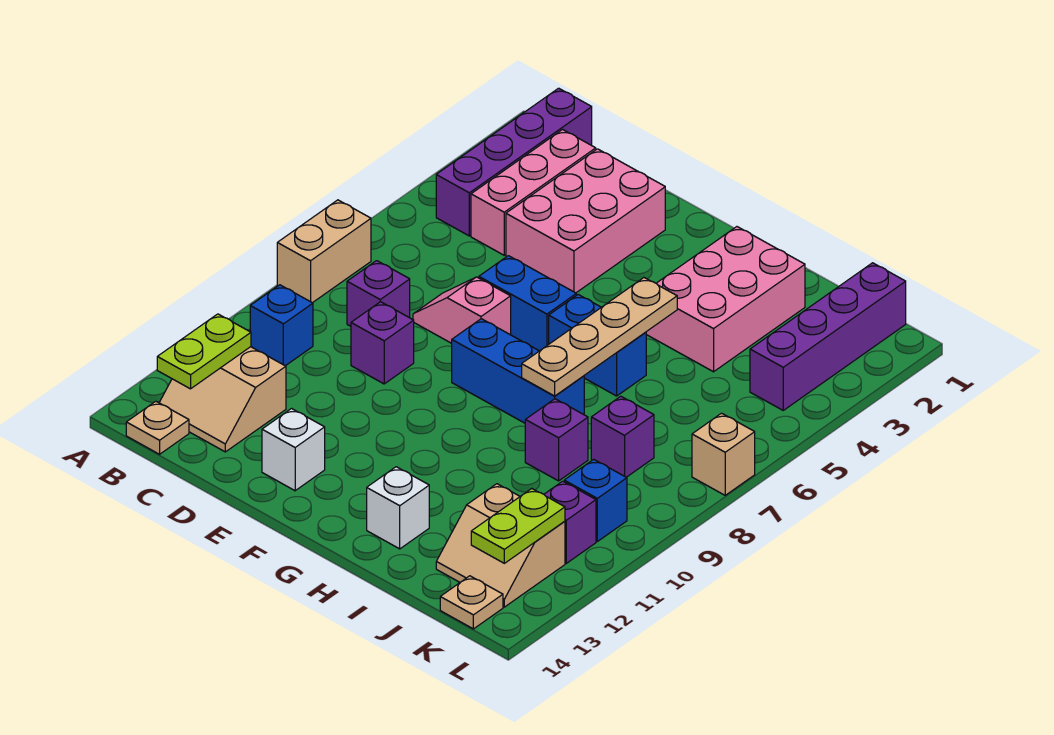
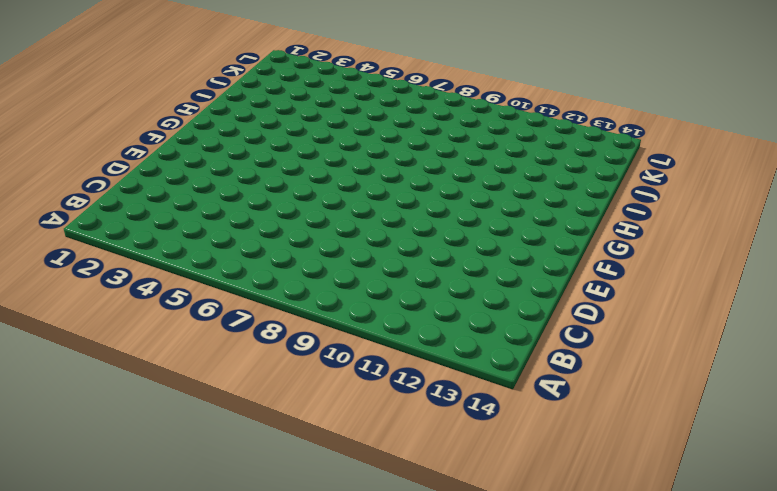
none -> tan brick A7:A8 level 1
none -> purple brick B1:B4 level 1
none -> blue brick B10 level 1

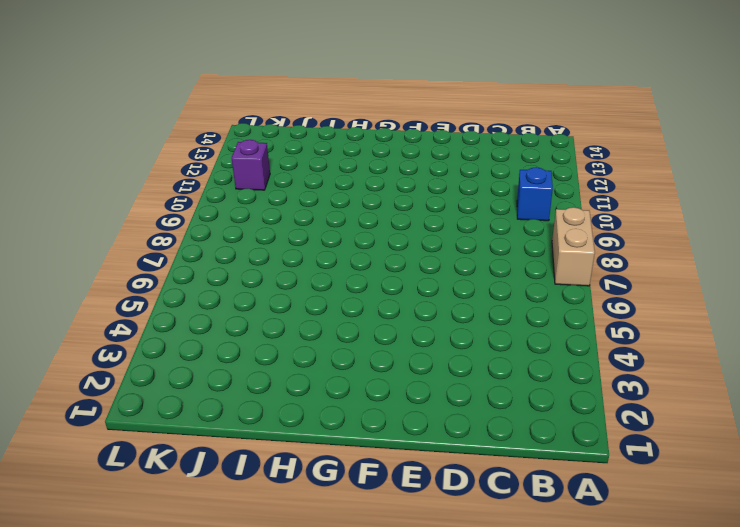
none -> purple brick B1:B4 level 1
none -> tan slope B12:C13 level 1 top 12
none -> tan plate B14 level 1

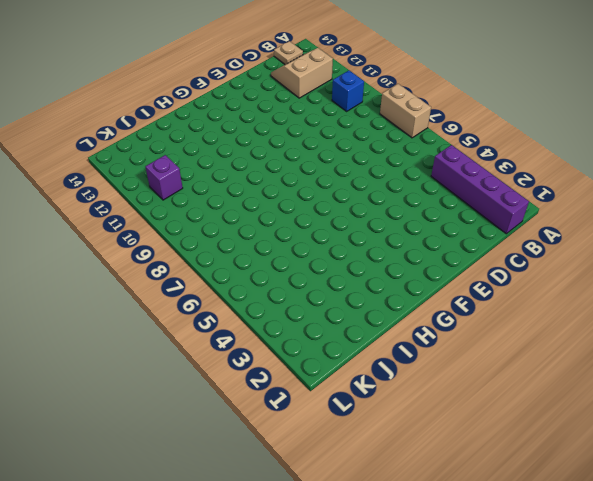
none -> pink brick C2:C4 level 1
none -> purple brick C8 level 1
none -> pink brick D2:E4 level 1

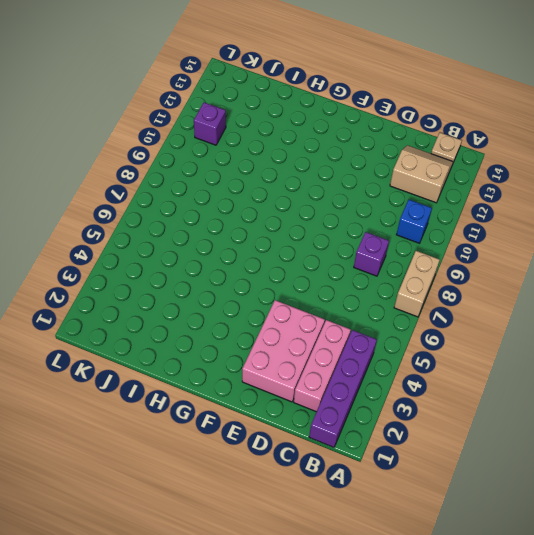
none -> pink slope D7:E7 level 1 top E
none -> purple brick D9 level 1
none -> blue brick E6:F6 level 1

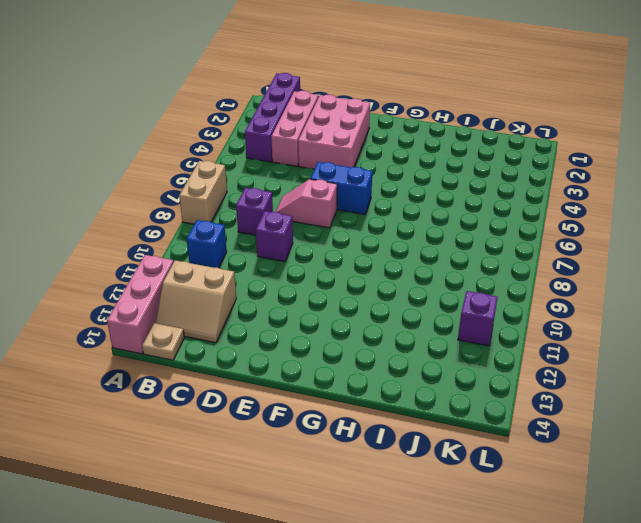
pink brick A12:A14 level 1 -> none
none -> white brick E13 level 1
none -> blue brick F8:H8 level 1
none -> blue brick G6:H6 level 1

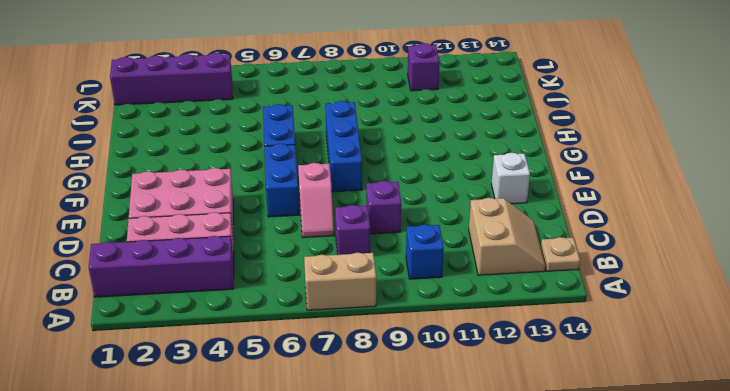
none -> pink brick H2:I4 level 1
none -> white brick H13 level 1
none -> purple brick I9 level 1

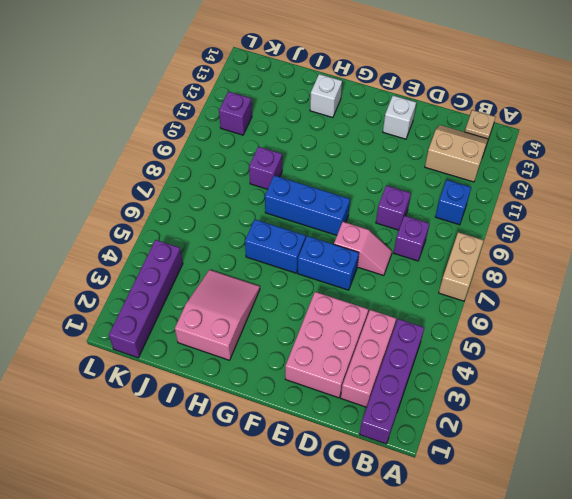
pink slope H2:I4 level 1 top 2 -> pink brick H2:I4 level 1
none -> purple brick J8 level 1
none -> tan slope J12:K13 level 1 top 12
none -> blue brick K10 level 1

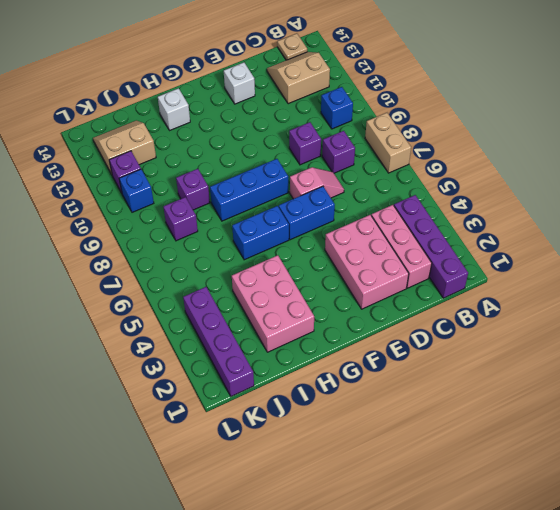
none -> tan plate K14 level 1
none -> tan brick L7 level 1
none -> lime plate B12:B13 level 2

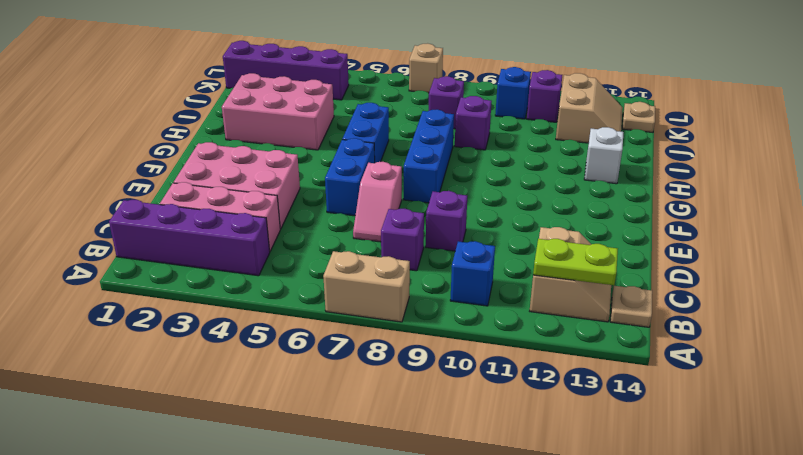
none -> white brick E13 level 1
none -> tan plate H5:H8 level 2
none -> lime plate K12:K13 level 2

